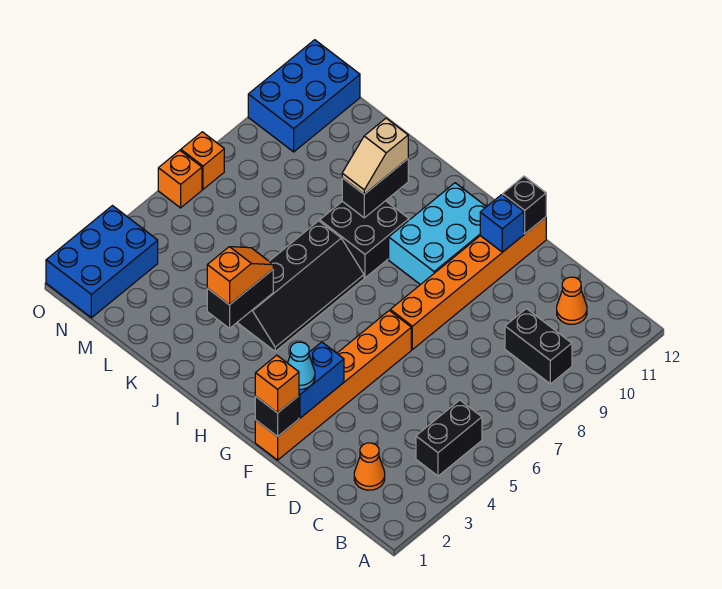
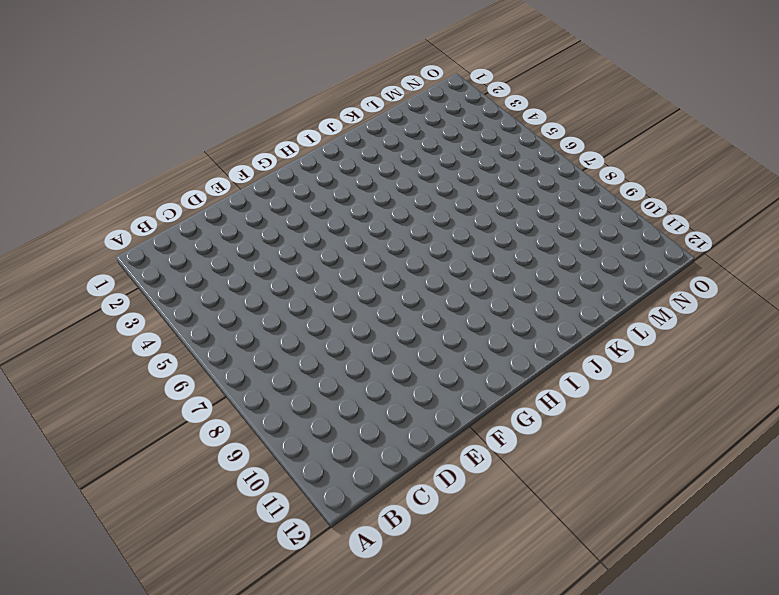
none -> black brick B4:B5 level 1
none -> black brick B9:C9 level 1
none -> orange cone C2 level 1

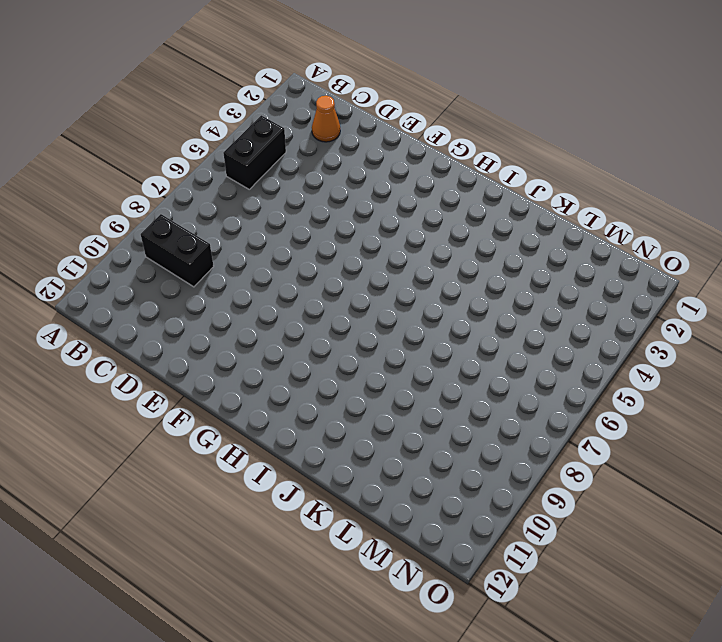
none -> orange cone C11 level 1
none -> orange brick F1:F6 level 1
none -> orange brick F7:F12 level 1

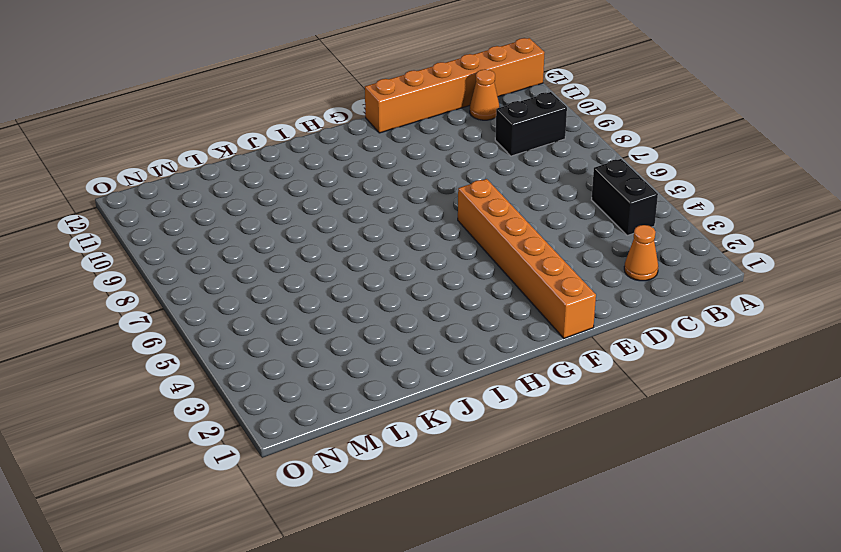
orange brick A12:F12 level 1 -> orange brick F7:F12 level 1
none -> cyan brick G9:H11 level 1
none -> black slope I4:J7 level 1 top J
none -> black brick I8:J9 level 1

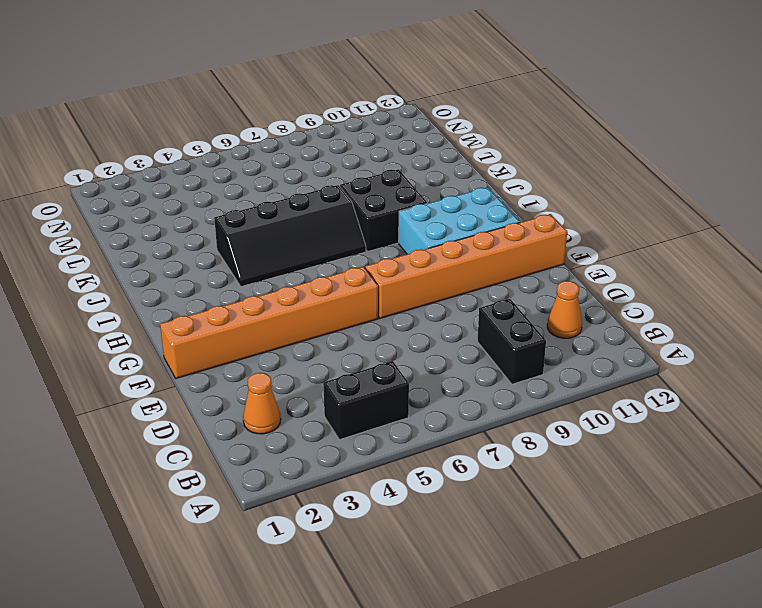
none -> blue brick N1:O3 level 1
none -> blue brick N10:O12 level 1
none -> orange brick O6 level 1

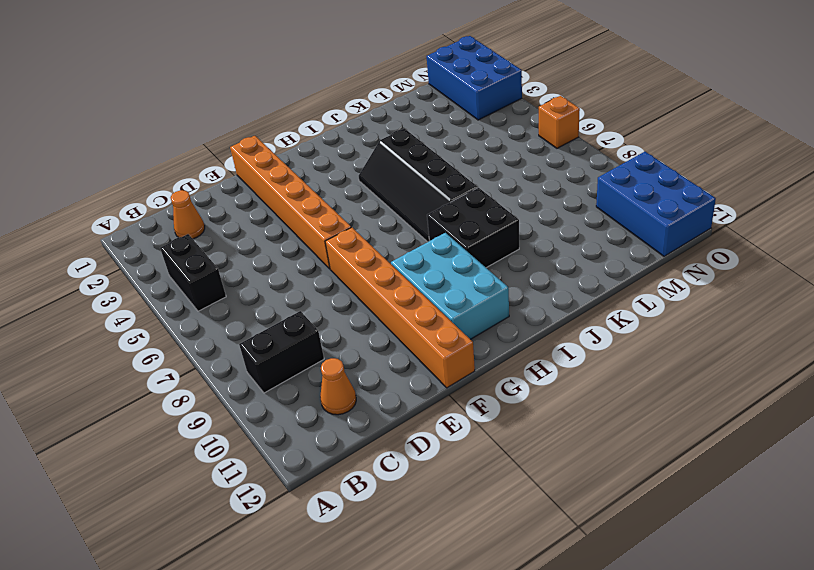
none -> orange brick O7 level 1
none -> black brick F1 level 2
none -> blue brick F2:F3 level 2

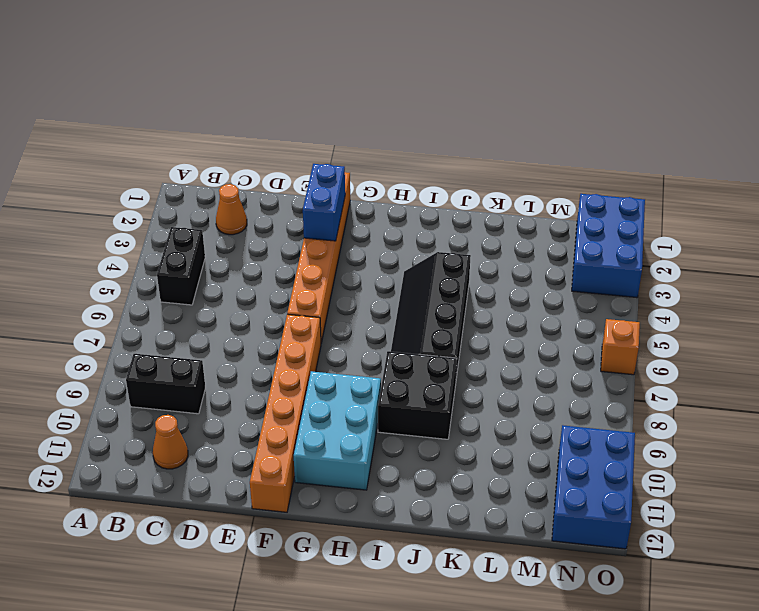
none -> orange brick O7 level 1
none -> black brick F1 level 2
none -> blue brick F11 level 2

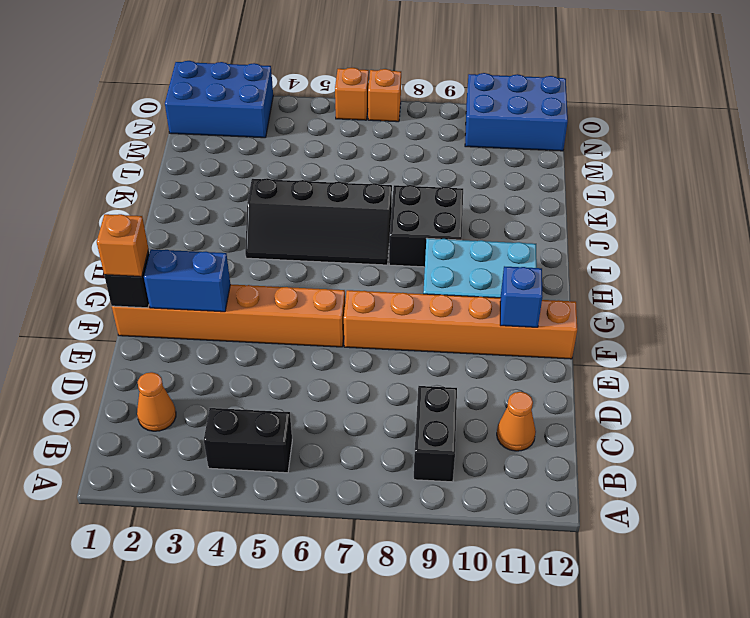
none -> black brick F12 level 2
none -> black brick J3:J4 level 2
none -> black brick J9:J10 level 2

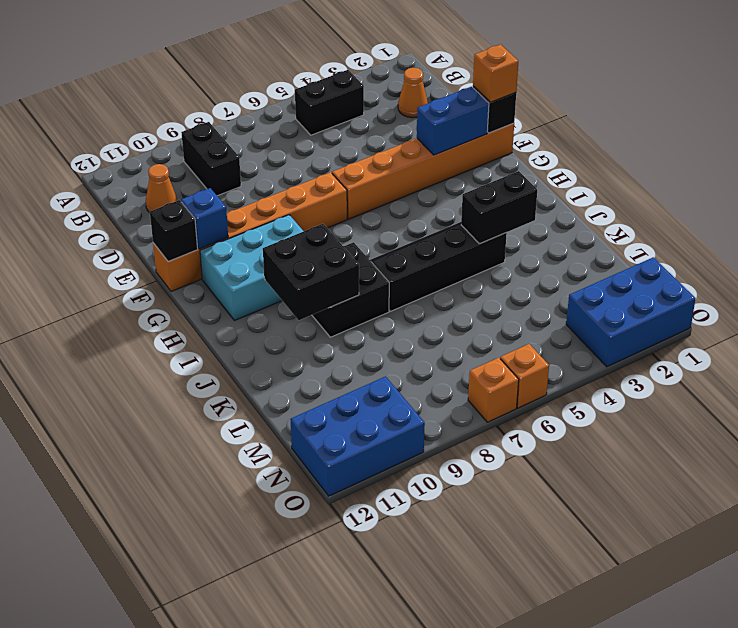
black brick I9:J10 level 2 -> black brick J9:J10 level 2
none -> cyan cone F2 level 3
none -> orange slope J3:J4 level 3 top 3
none -> tan slope J9:J10 level 3 top 10

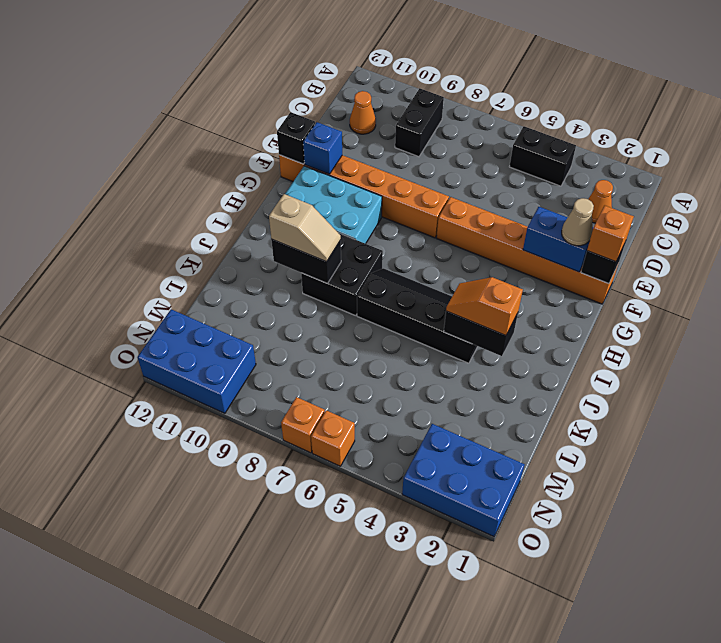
tan cone F2 level 3 -> cyan cone F2 level 3

